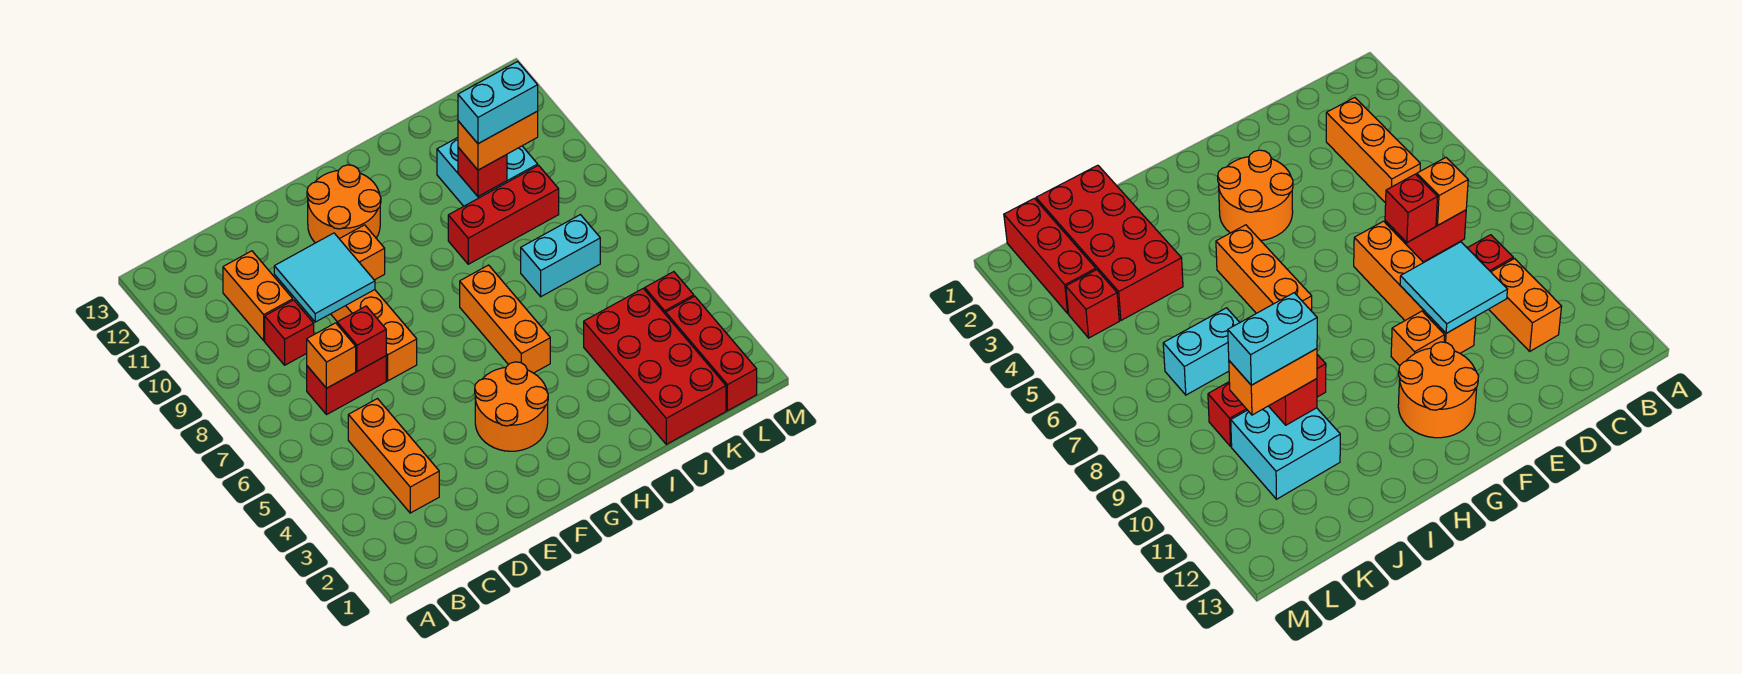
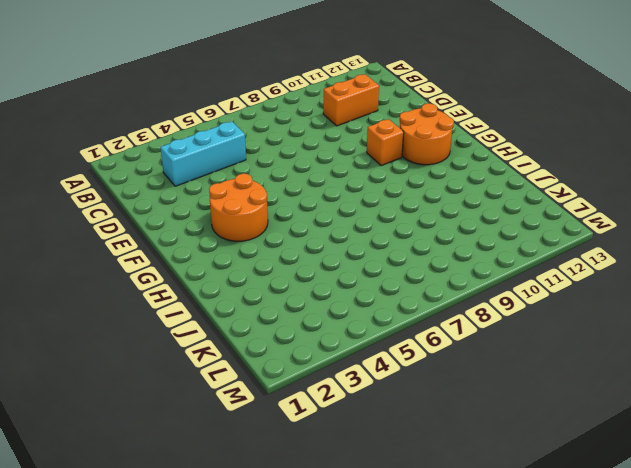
cyan brick C3:C5 level 1 -> orange brick C3:C5 level 1
none -> red brick C7:D7 level 1
none -> red brick C9 level 1
none -> orange brick E7:E10 level 1

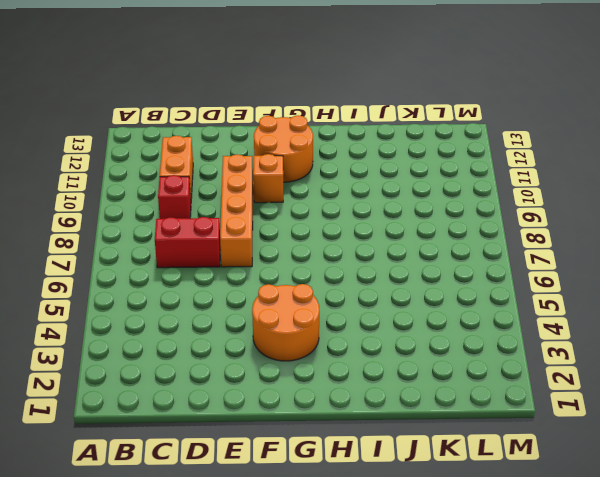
none -> orange brick C3:C5 level 1
none -> orange brick H5:H7 level 1
none -> red brick I9:K9 level 1

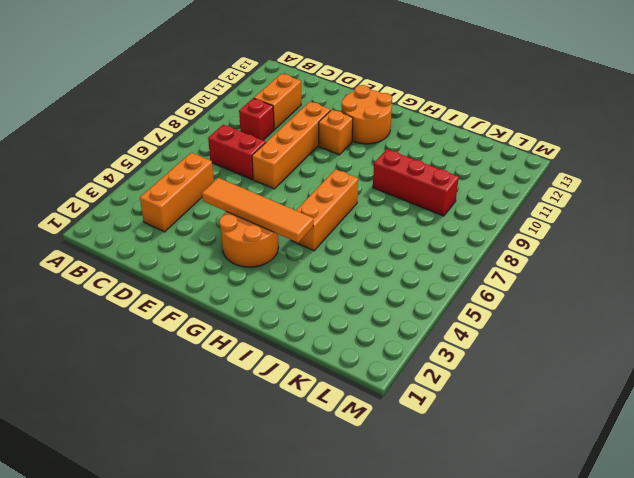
orange tile E4:H4 level 2 -> none
none -> red brick J1:K4 level 1
none -> cyan brick J7:K7 level 1
none -> cyan brick J10:K11 level 1

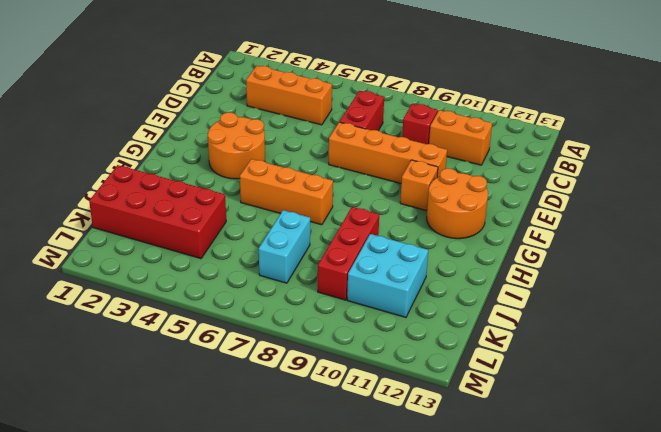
none -> red brick L1:L3 level 1
none -> red brick L4 level 1
none -> orange brick C7 level 2

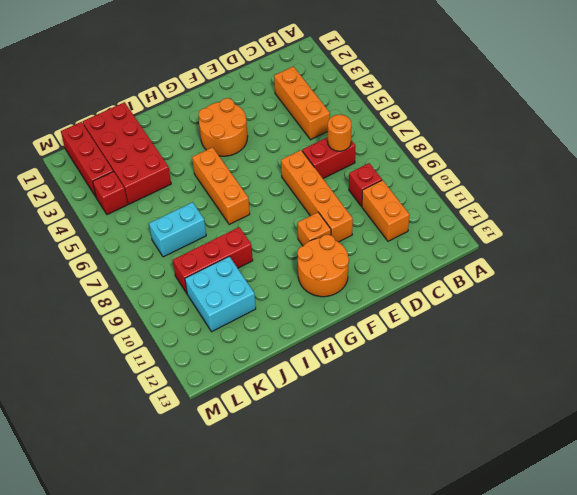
orange round brick C7 level 2 -> orange brick C7 level 2
none -> red brick D7 level 2
none -> cyan tile D9:E10 level 2
none -> red brick J10 level 2

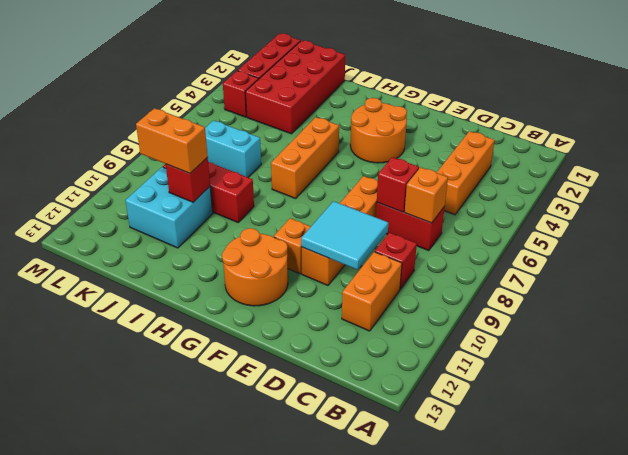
none -> cyan brick J10:K10 level 4

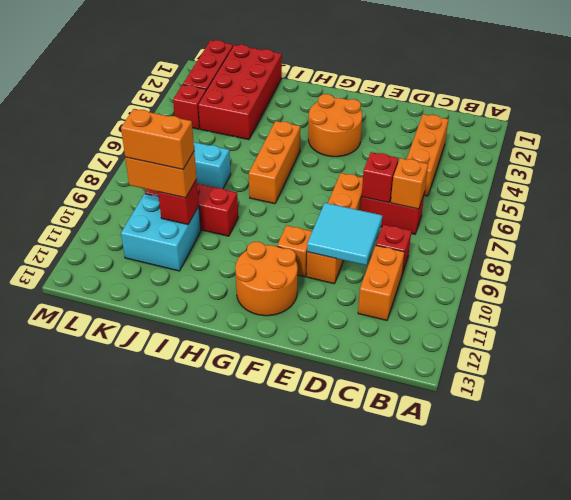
orange brick J10:K10 level 4 -> cyan brick J10:K10 level 4

